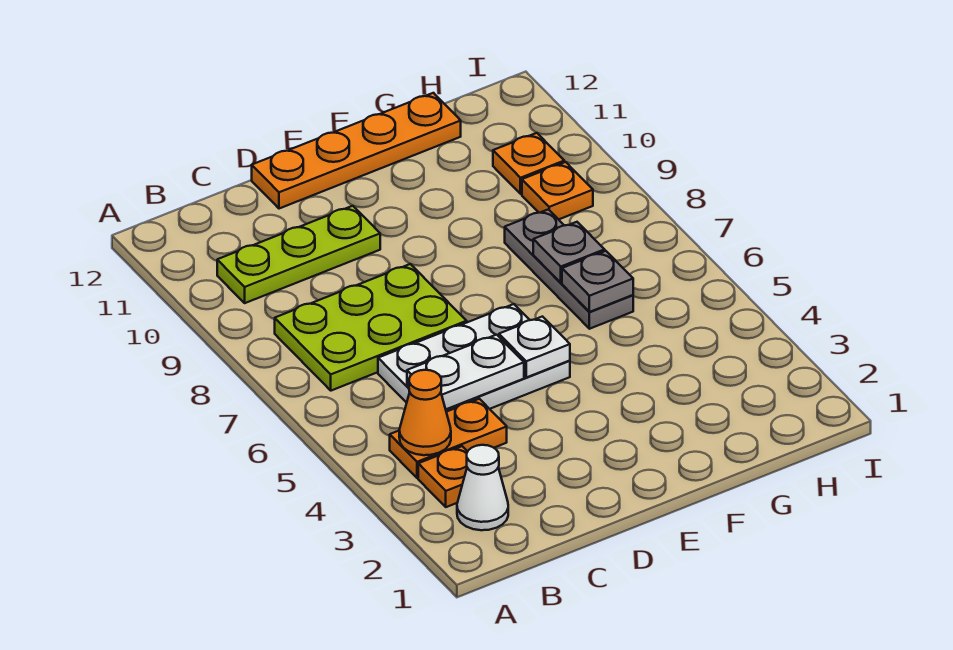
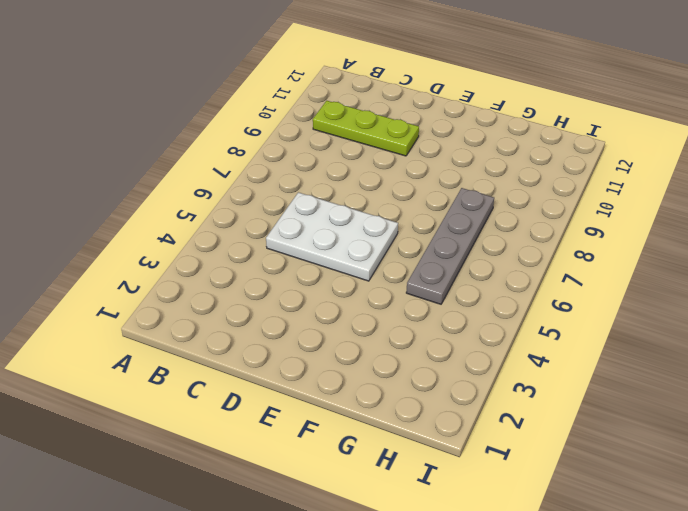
grey plate G5:G8 level 1 -> grey plate G6:G8 level 1
none -> white cone B2 level 1
none -> orange plate B3 level 1
none -> orange plate B4:C4 level 1

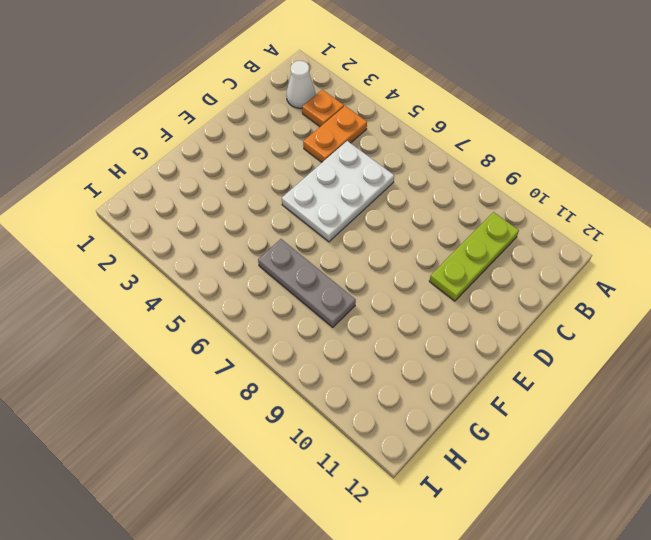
none -> lime plate B7:D8 level 1
none -> orange plate D12:G12 level 1
none -> orange plate H9 level 1

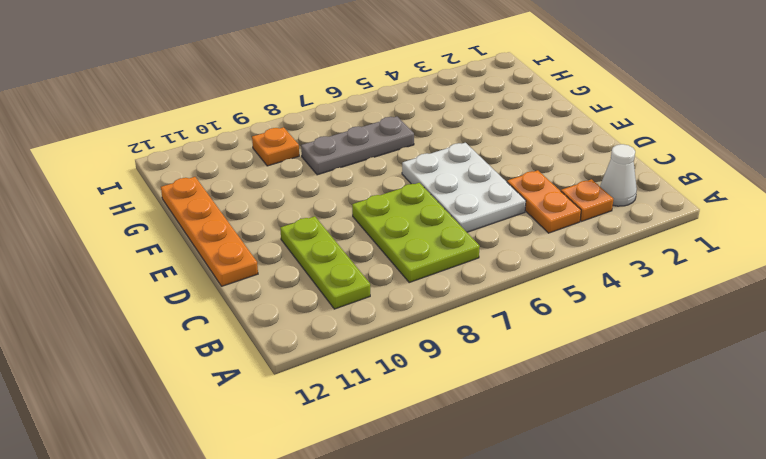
none -> orange plate H10 level 1
none -> orange cone B4 level 2
none -> white plate C5:D5 level 2

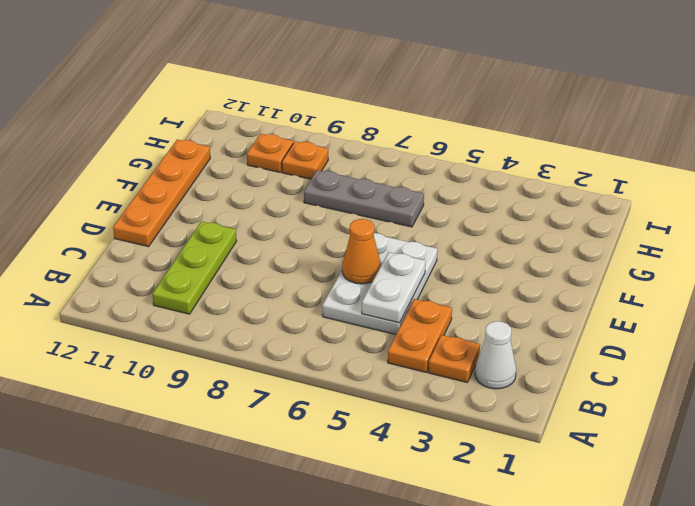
orange cone D6 level 2 -> orange cone B4 level 2
none -> lime plate B7:D8 level 1
none -> white plate E5 level 2
none -> grey plate G6 level 2

